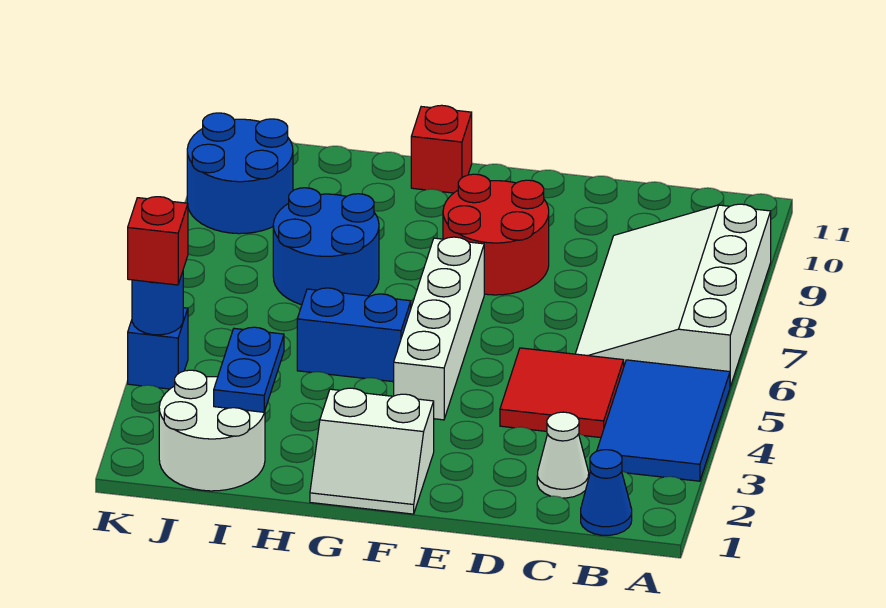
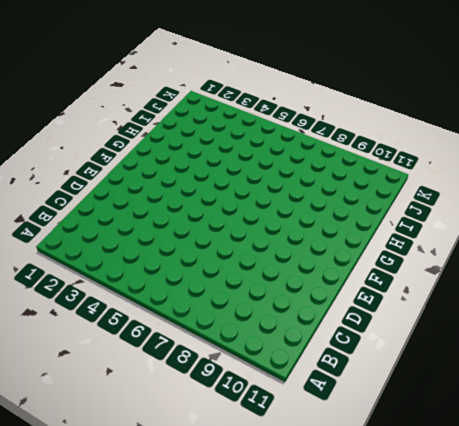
none -> blue tile A3:B5 level 1
none -> white slope A6:C9 level 1 top A
none -> blue cone B1 level 1

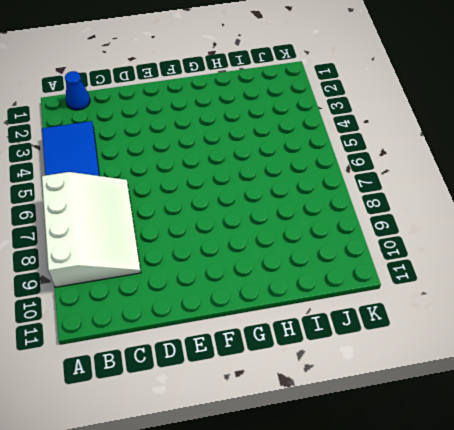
none -> white cone C2 level 1
none -> red tile C4:D5 level 1
none -> red round brick E8:F9 level 1

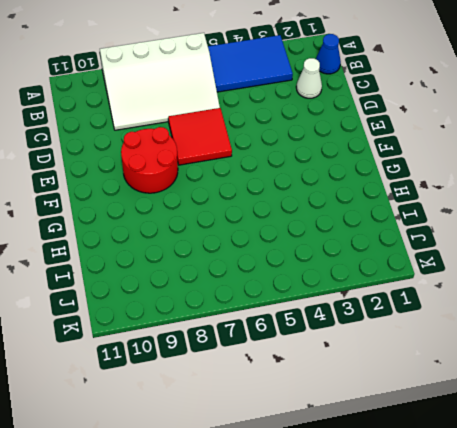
red tile D6:E7 level 1 -> red tile C4:D5 level 1
none -> white slope F1:G2 level 1 top 2
none -> white brick F4:F7 level 1
none -> blue brick G5:H5 level 1

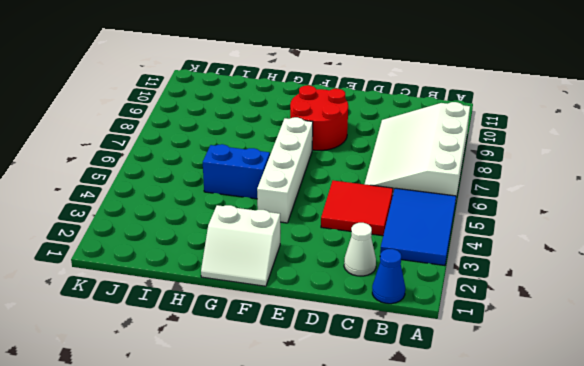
none -> red brick G11 level 1
none -> blue round brick H7:I8 level 1
none -> white round brick I1:J2 level 1

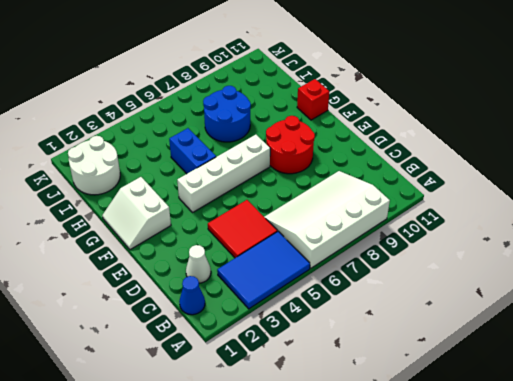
none -> blue round brick J9:K10 level 1
none -> blue brick K4 level 1
none -> blue plate I2:I3 level 2

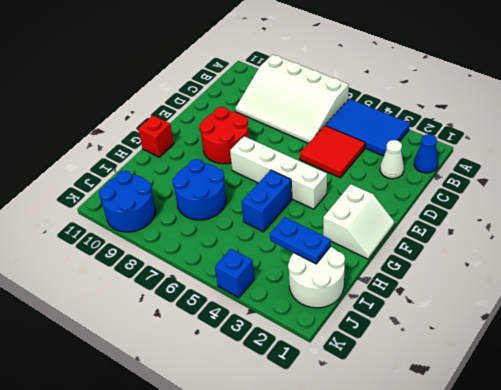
none -> blue round brick K4 level 2
none -> red brick K4 level 3

